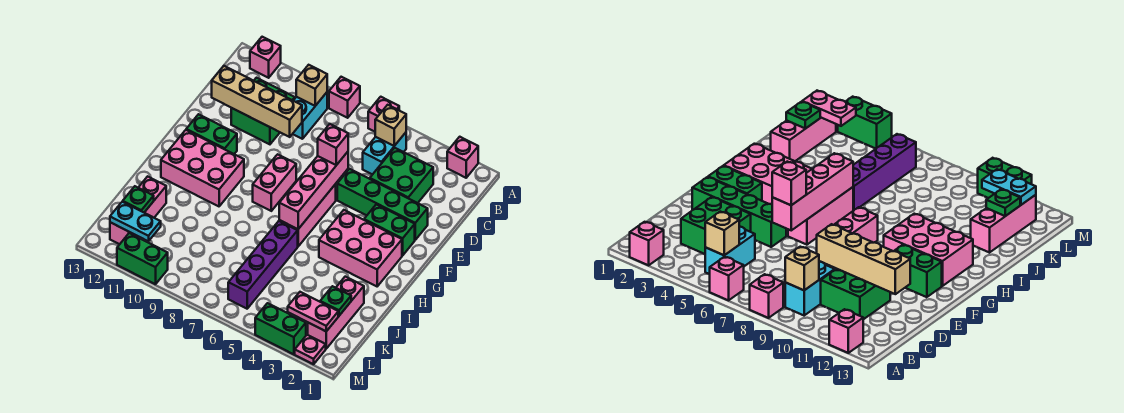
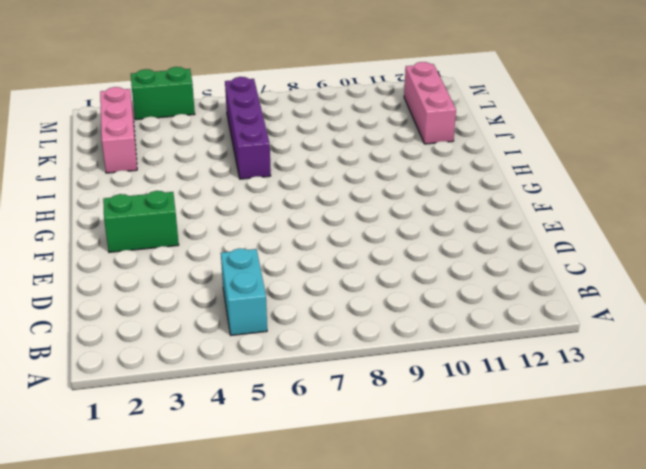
none -> pink brick A2 level 1
none -> pink brick A6 level 1
none -> pink brick A8 level 1
none -> pink brick A12 level 1

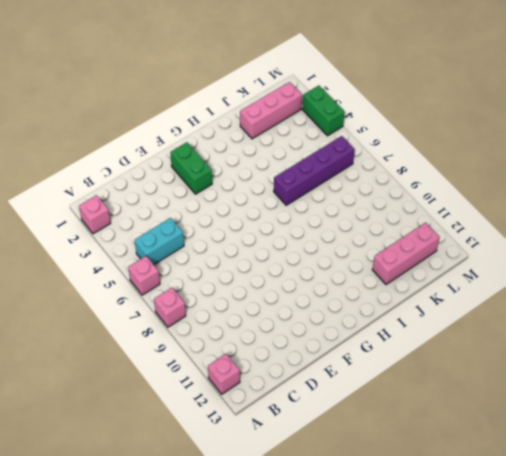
none -> cyan brick B9:C9 level 1
none -> green brick C3:D4 level 1
none -> green brick C10:D11 level 1
none -> green brick E2:E5 level 1

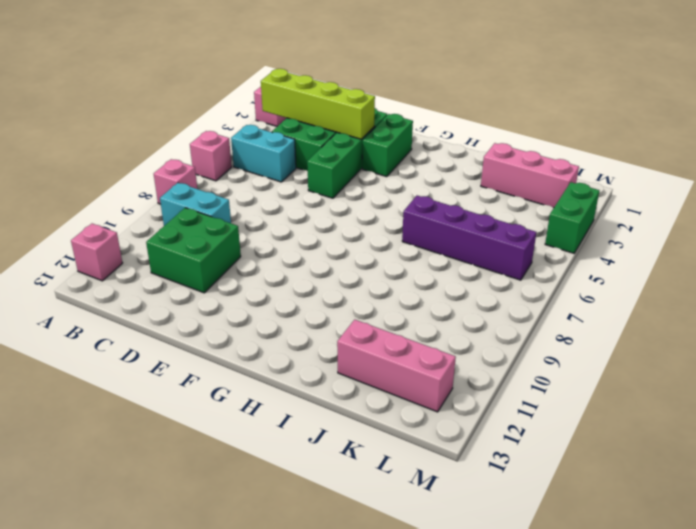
lime brick B3:E3 level 2 -> none
none -> pink brick F6:H6 level 1
none -> pink brick F8:G8 level 1
none -> green brick F11:F12 level 1
none -> pink brick G2:H4 level 1

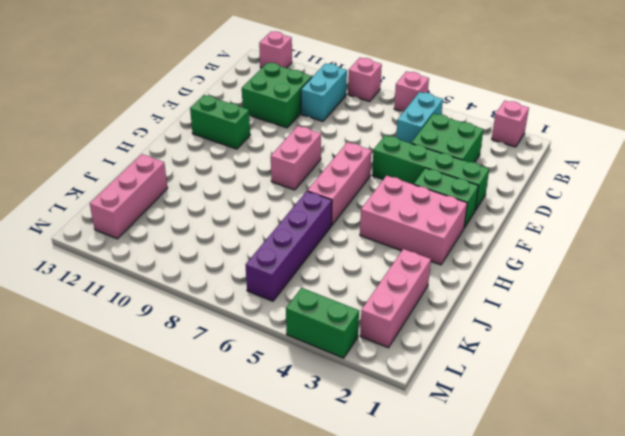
none -> pink brick G10:H12 level 1
none -> pink plate M2 level 1
none -> green brick M10:M11 level 1
none -> tan brick B5 level 2

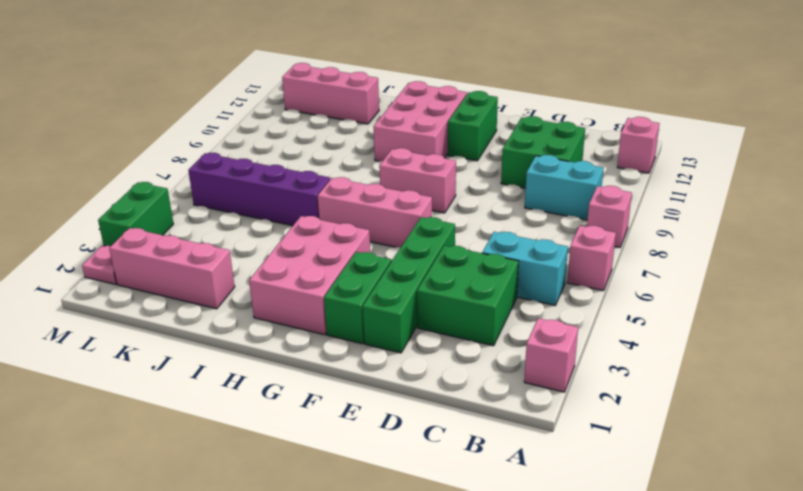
none -> green brick M10:M11 level 1
none -> tan brick B5 level 2
none -> tan brick B9 level 2
none -> tan brick D9:D12 level 2

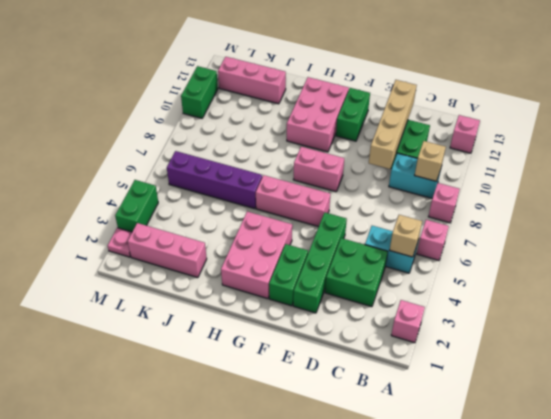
none -> pink brick E6:H6 level 2
none -> green plate K2 level 2
none -> green plate K12 level 2
none -> pink plate L2:L3 level 2

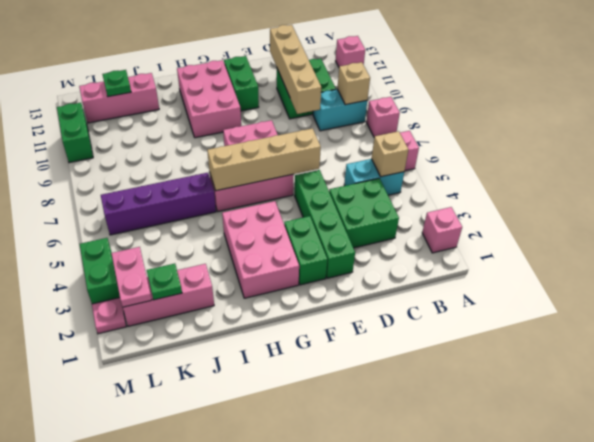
tan brick E6:H6 level 2 -> pink brick E6:H6 level 2
none -> cyan plate L11:L12 level 2
none -> pink brick E6 level 3

